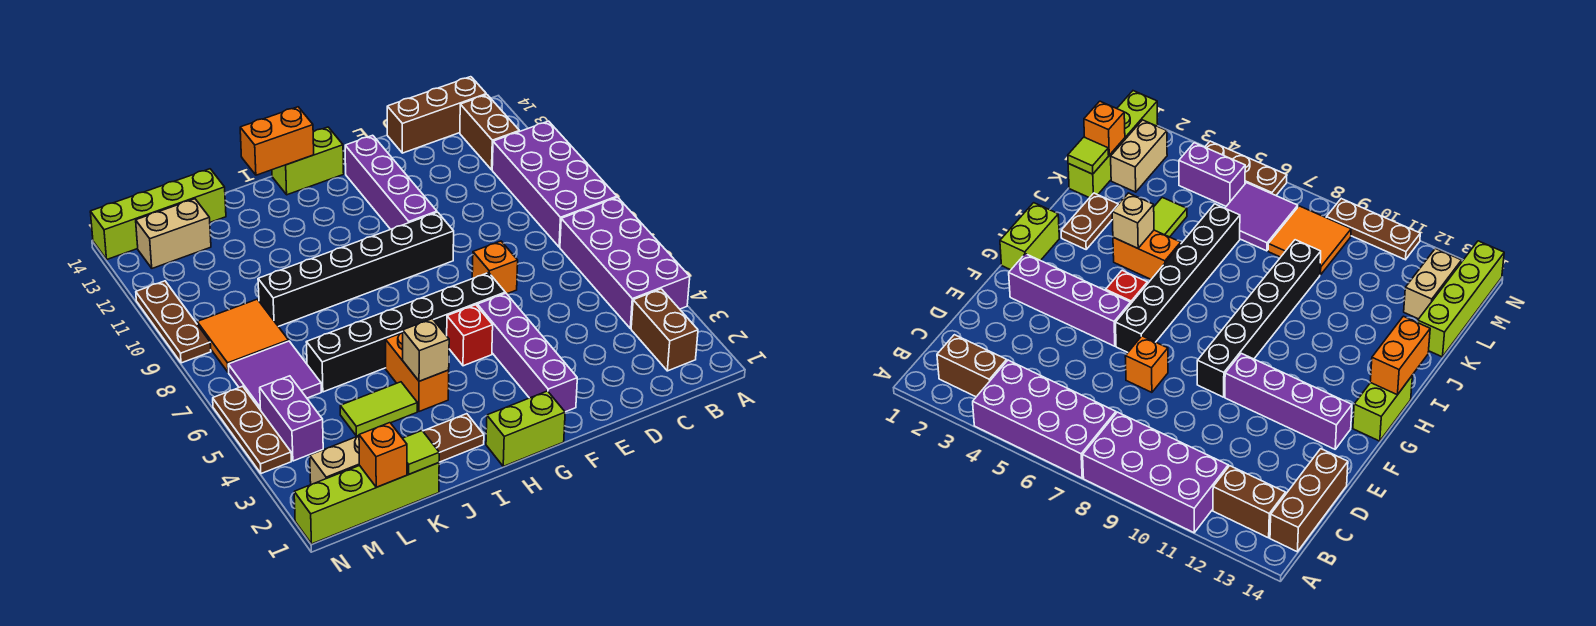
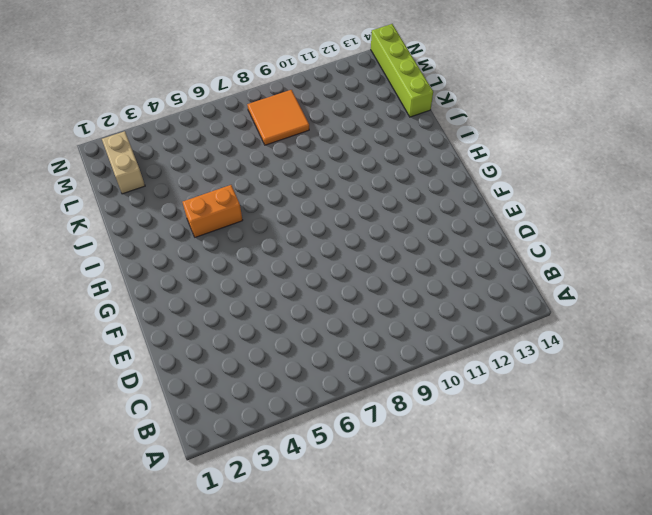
none -> purple brick A4:B7 level 1
none -> purple brick A8:B11 level 1
none -> brown brick B2:B3 level 1

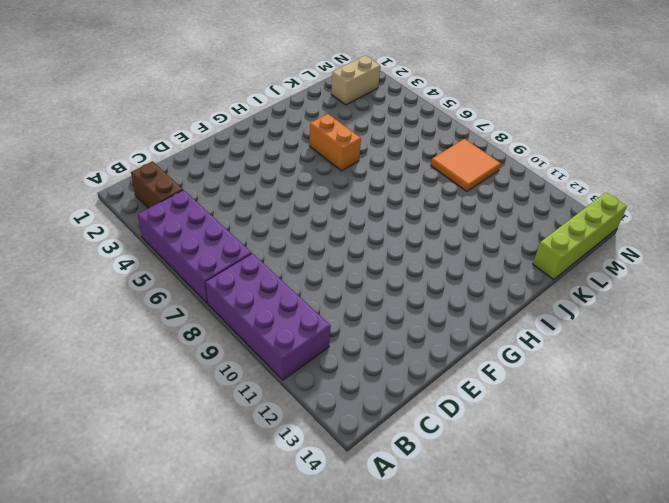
none -> brown brick B12:B13 level 1
none -> brown brick B14:D14 level 1
none -> orange brick E7 level 1

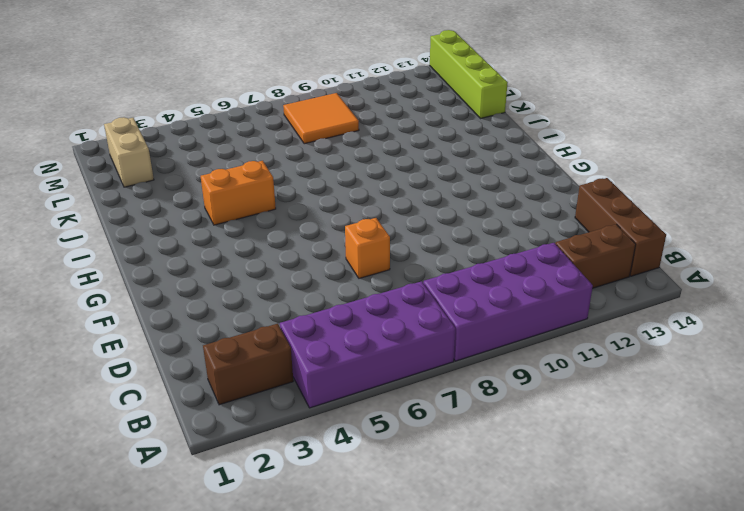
none -> purple brick F2:F5 level 1
none -> black brick F6:K6 level 1
none -> black brick F9:K9 level 1

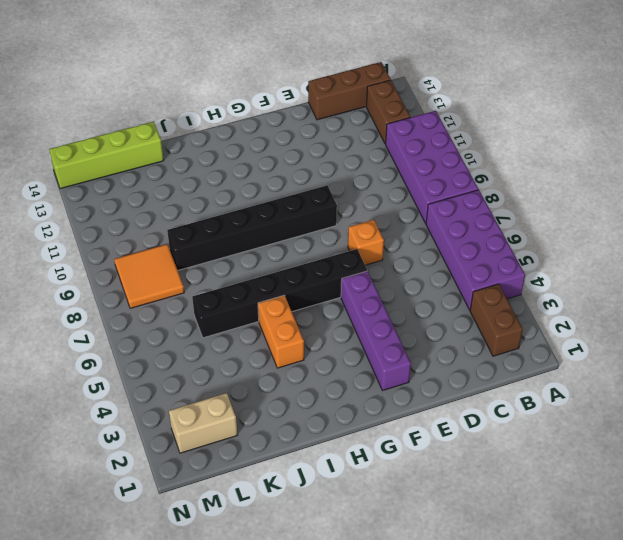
none -> purple brick F10:F13 level 1
none -> lime brick G1:H1 level 1
none -> red brick G5 level 1

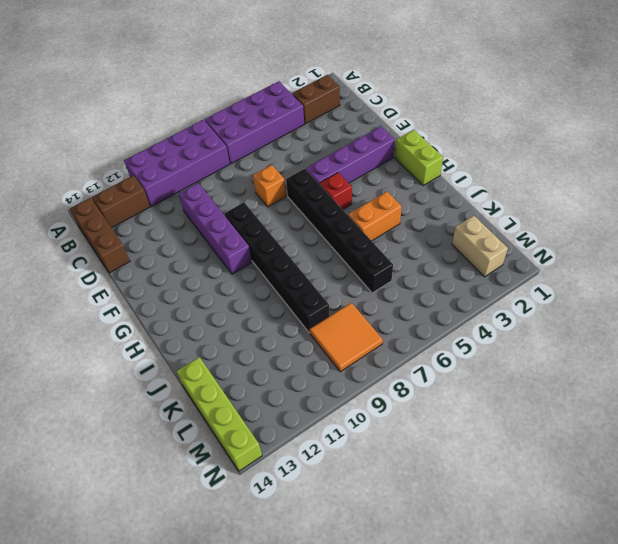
purple brick D10:G10 level 1 -> purple brick F10:F13 level 1
none -> lime brick G14:H14 level 1
none -> brown plate I2:J2 level 1
none -> lime tile J4:K4 level 1

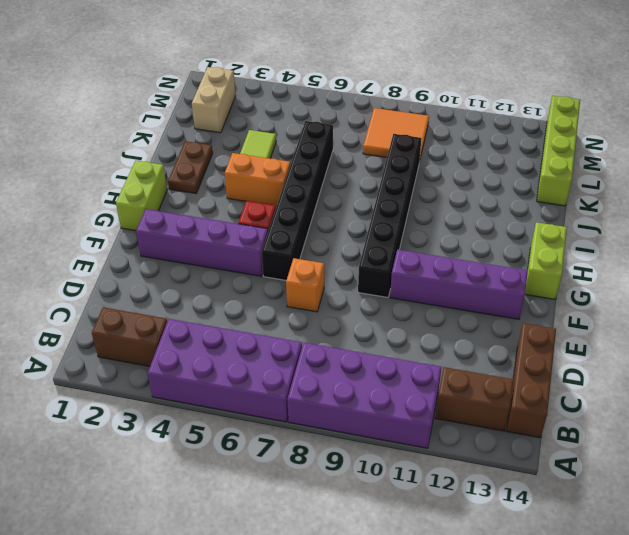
none -> lime brick K1:N1 level 1
none -> purple tile L6:M7 level 1
none -> tan brick L13:M13 level 1

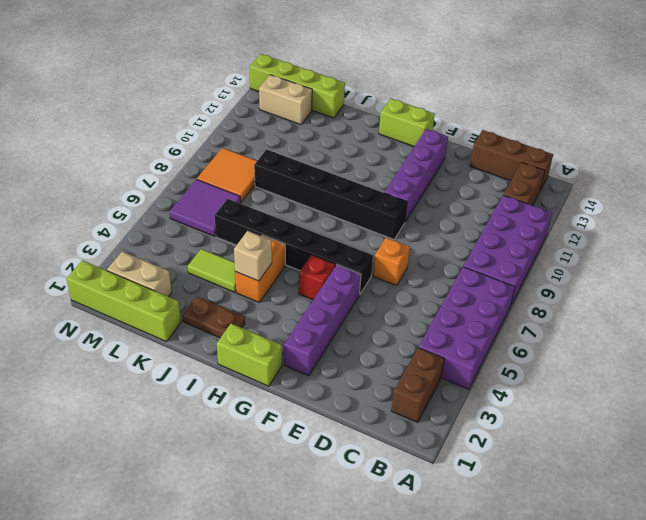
none -> purple brick M4:M5 level 1
none -> brown plate N4:N6 level 1
none -> brown plate N9:N11 level 1

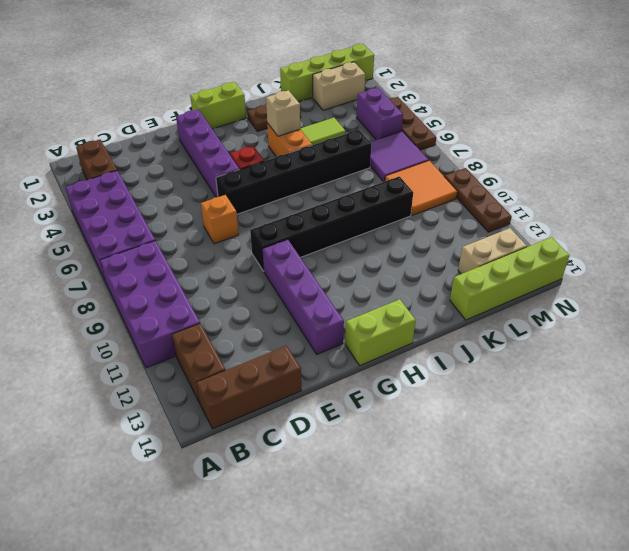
none -> orange brick H14:I14 level 2
none -> lime tile K1 level 2
none -> orange brick L1 level 2

